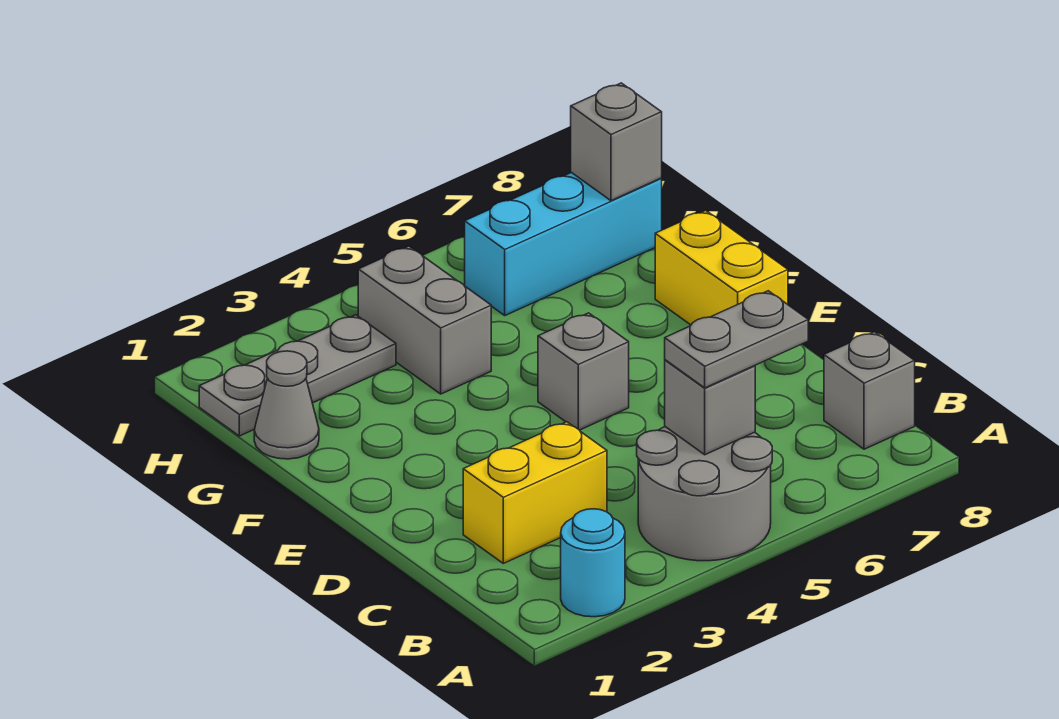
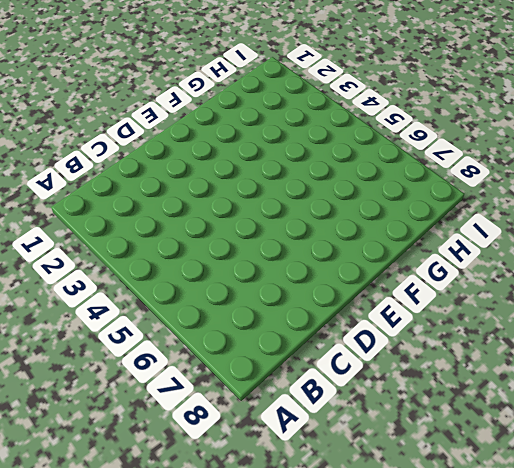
none -> cyan round brick A2 level 1
none -> grey round brick A4:B5 level 1
none -> grey brick B8 level 1

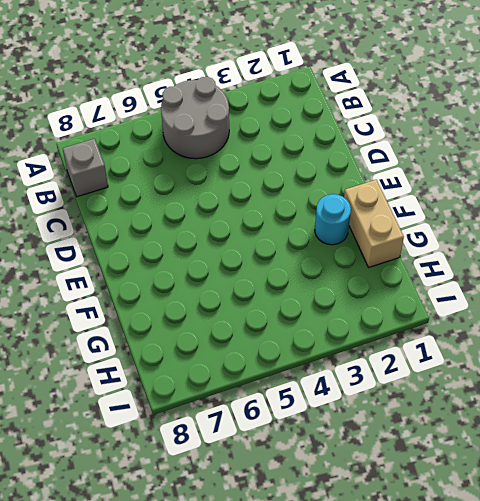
tan brick F1:G1 level 1 -> grey cone G1 level 1
cyan round brick F2 level 1 -> cyan round brick A2 level 1
none -> yellow brick C2:C3 level 1
none -> grey brick E5 level 1
none -> yellow brick E8:F8 level 1

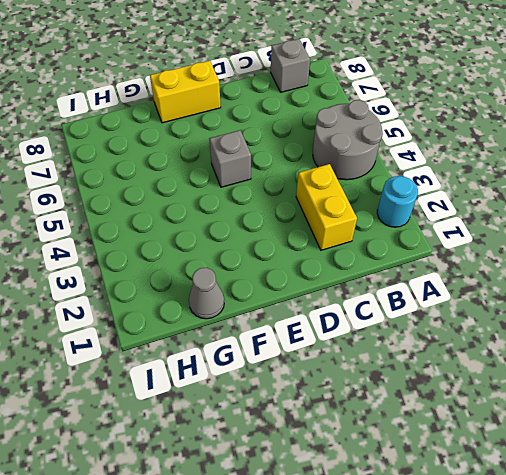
none -> grey brick G4:H4 level 1
none -> grey plate H1:H3 level 1
none -> cyan brick H6:H8 level 1

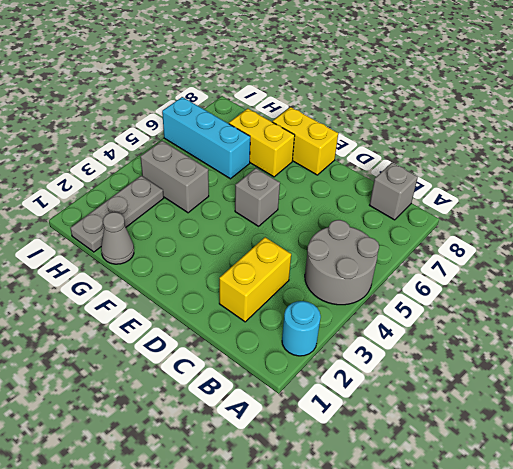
yellow brick F7:G7 level 1 -> none
cyan brick G6:I6 level 1 -> cyan brick H6:H8 level 1
none -> grey brick B5 level 2
none -> grey brick H8 level 2
none -> grey plate B5:B6 level 3

